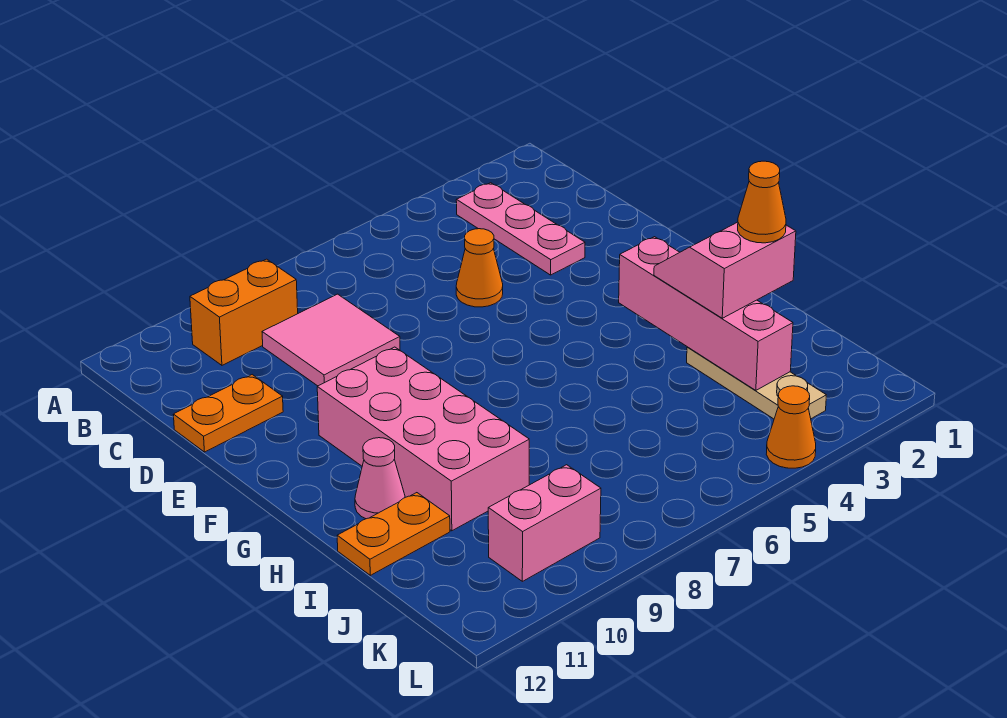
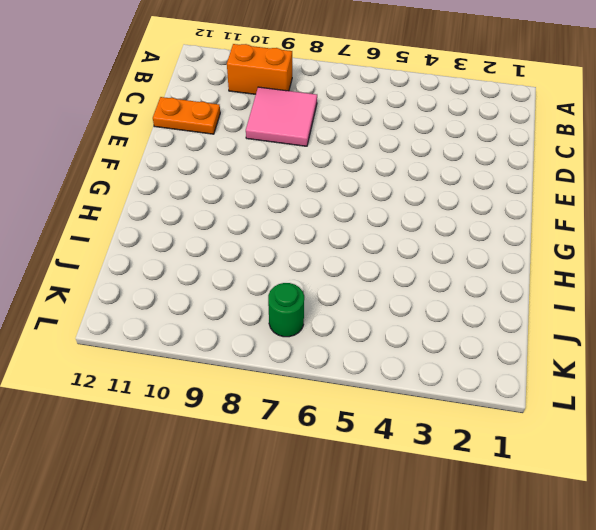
green round brick K7 level 1 -> none
none -> pink plate B3:D3 level 1
none -> orange cone D5 level 1
none -> pink brick F9:I10 level 1

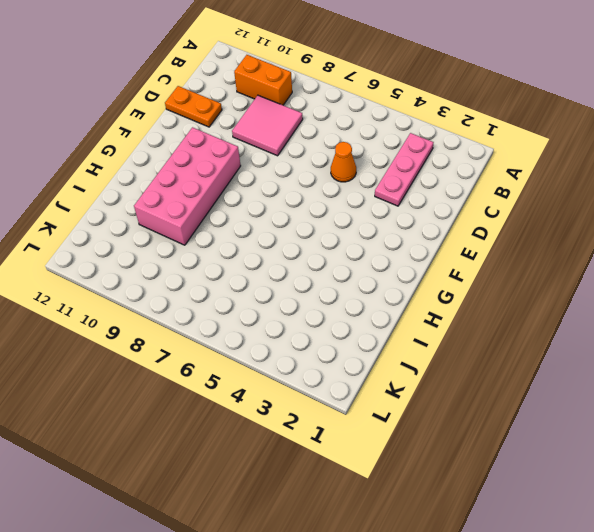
none -> pink cone H11 level 1
none -> tan plate I3:K3 level 1
none -> orange plate I11:I12 level 1

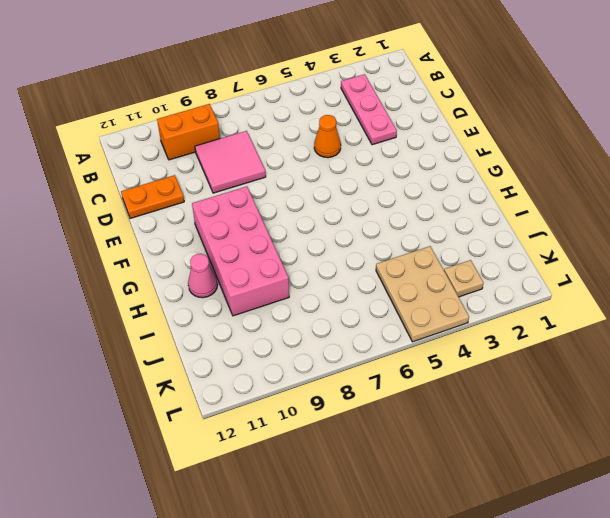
tan plate J4:L5 level 1 -> orange cone L4 level 1
tan plate K3 level 1 -> tan plate I3:K3 level 1
none -> orange plate I11:I12 level 1
none -> pink brick K9:K10 level 1
none -> pink brick G3:J3 level 2

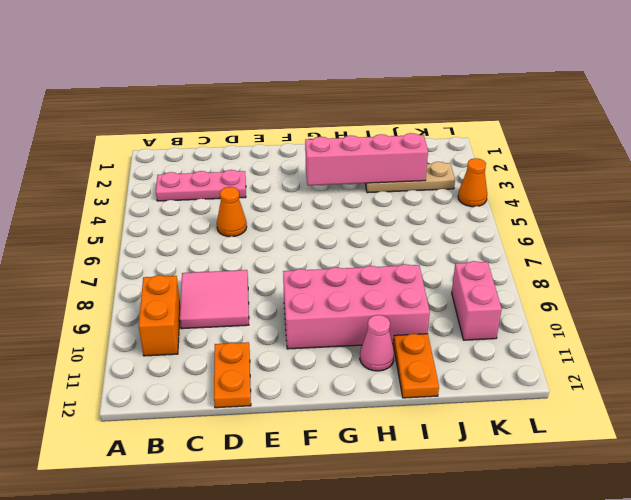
none -> pink slope H2:I3 level 3 top I
none -> orange cone I2 level 4

